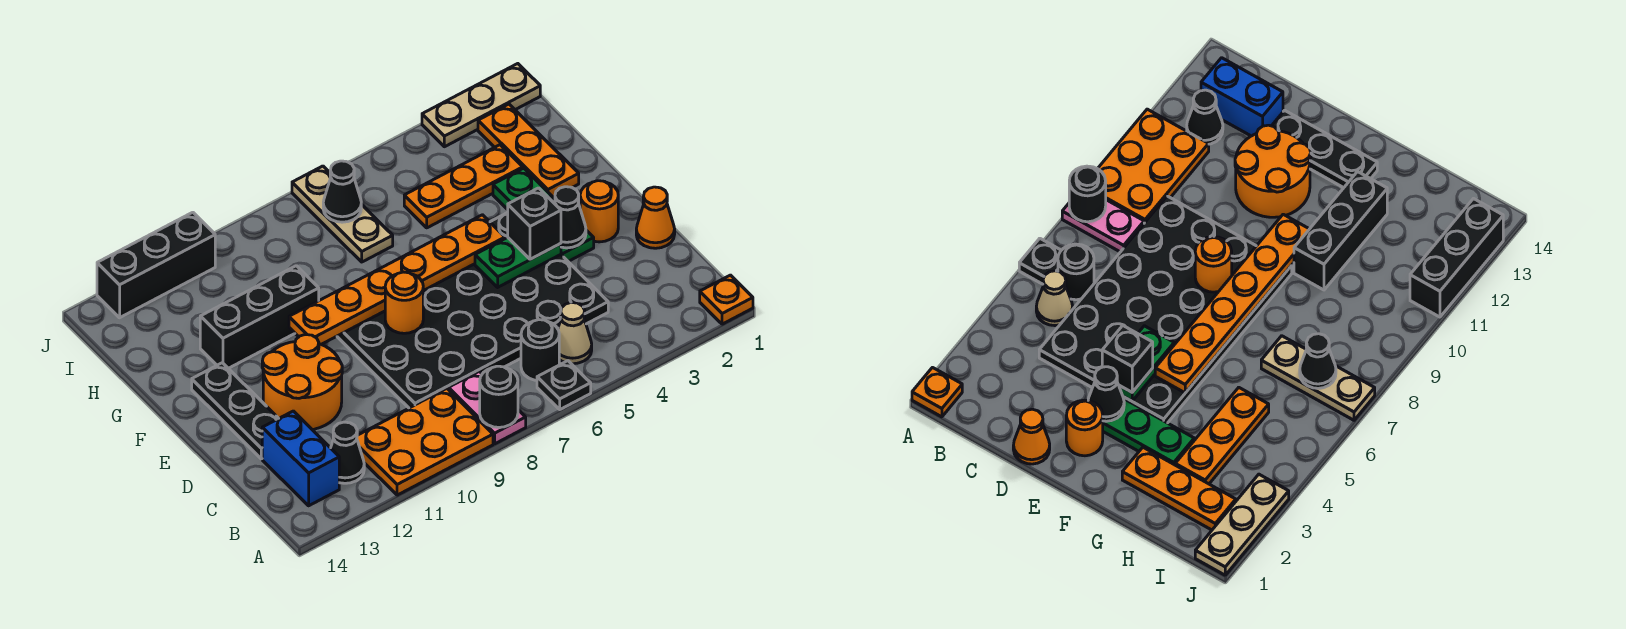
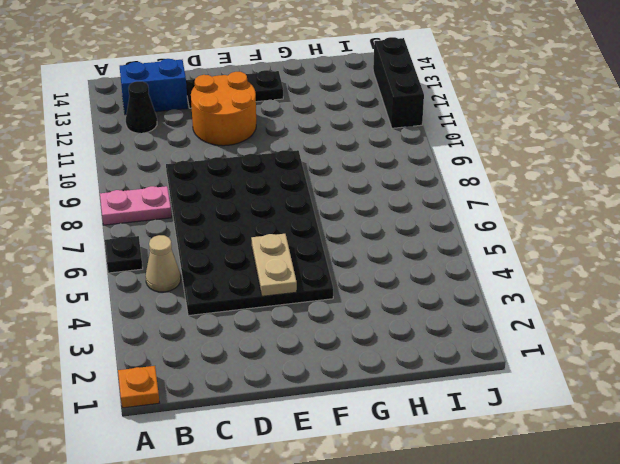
tan plate E4:E5 level 2 -> green plate E4:E5 level 2
none -> orange plate A9:B11 level 1
none -> black round brick B6 level 1
none -> orange cone D1 level 1

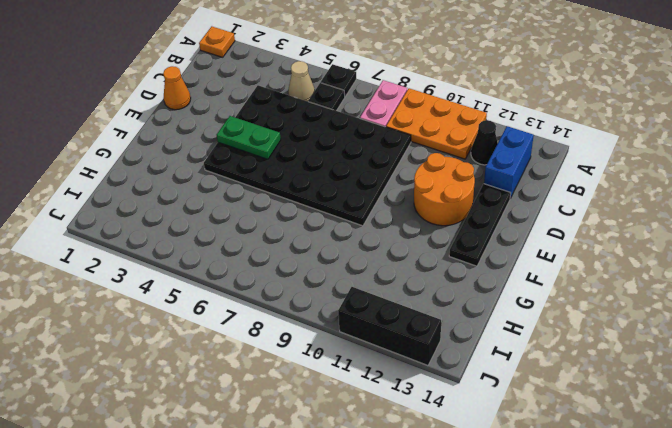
black plate B6 level 1 -> black round brick B6 level 1
none -> orange round brick E2 level 1
none -> green plate E3:G3 level 1
none -> orange plate G2:I2 level 1

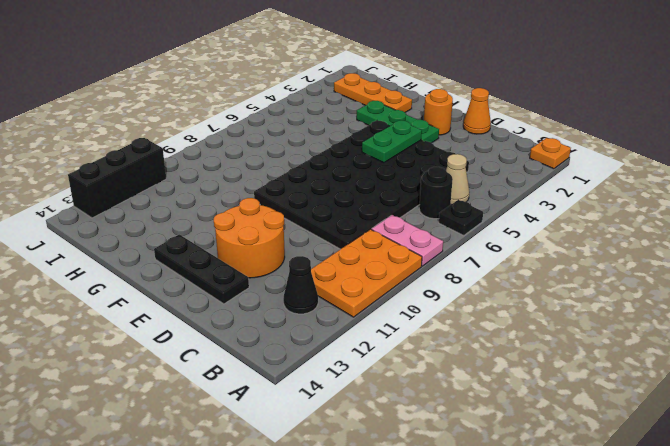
none -> blue brick B13:C13 level 1
none -> black brick G10:G12 level 1
none -> orange plate H3:H5 level 1

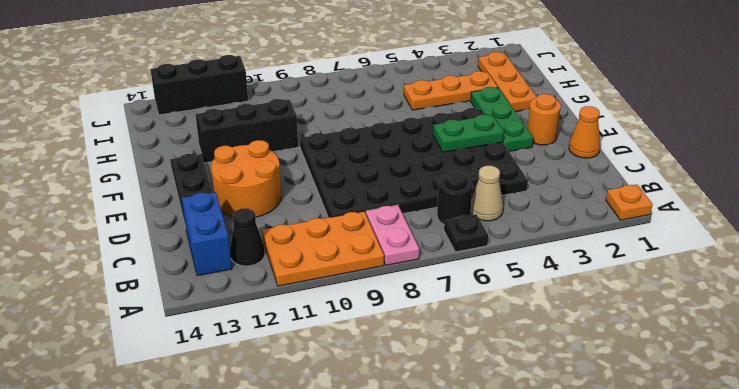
none -> tan plate H7:J7 level 1
none -> tan plate J1:J3 level 1
none -> black round brick A8 level 2

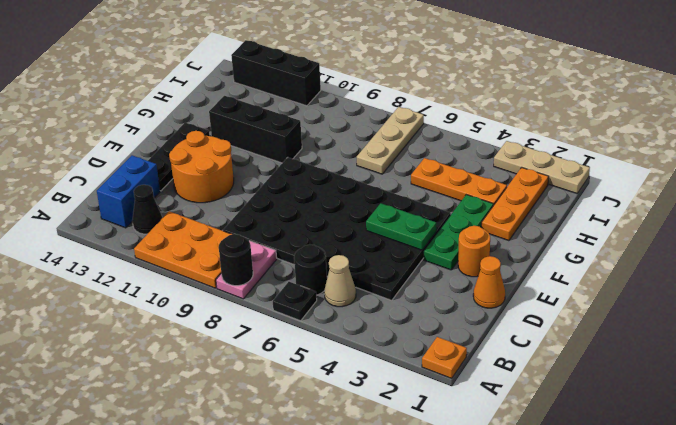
none -> black cone E3 level 2
none -> orange round brick E8 level 2
none -> orange plate F5:F10 level 2

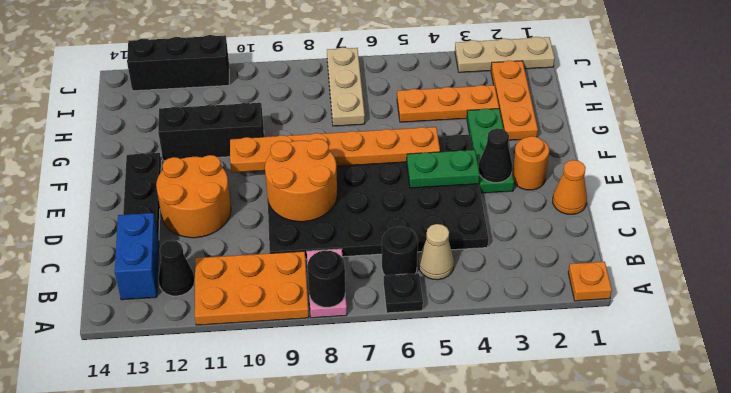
orange round brick D8:E9 level 2 -> orange round brick E8 level 2
none -> black cone I7 level 2
none -> black brick E4 level 3

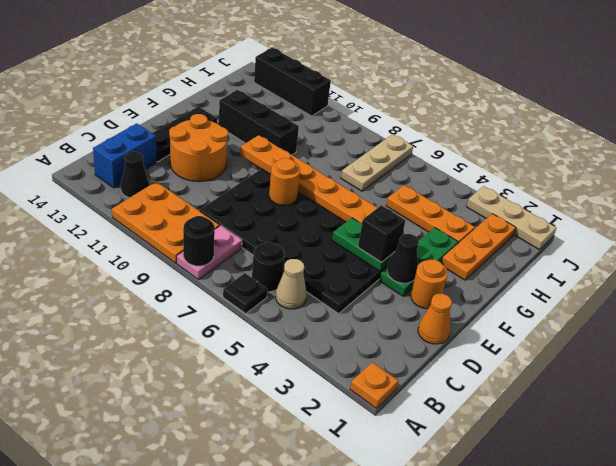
none -> black cone I7 level 2

